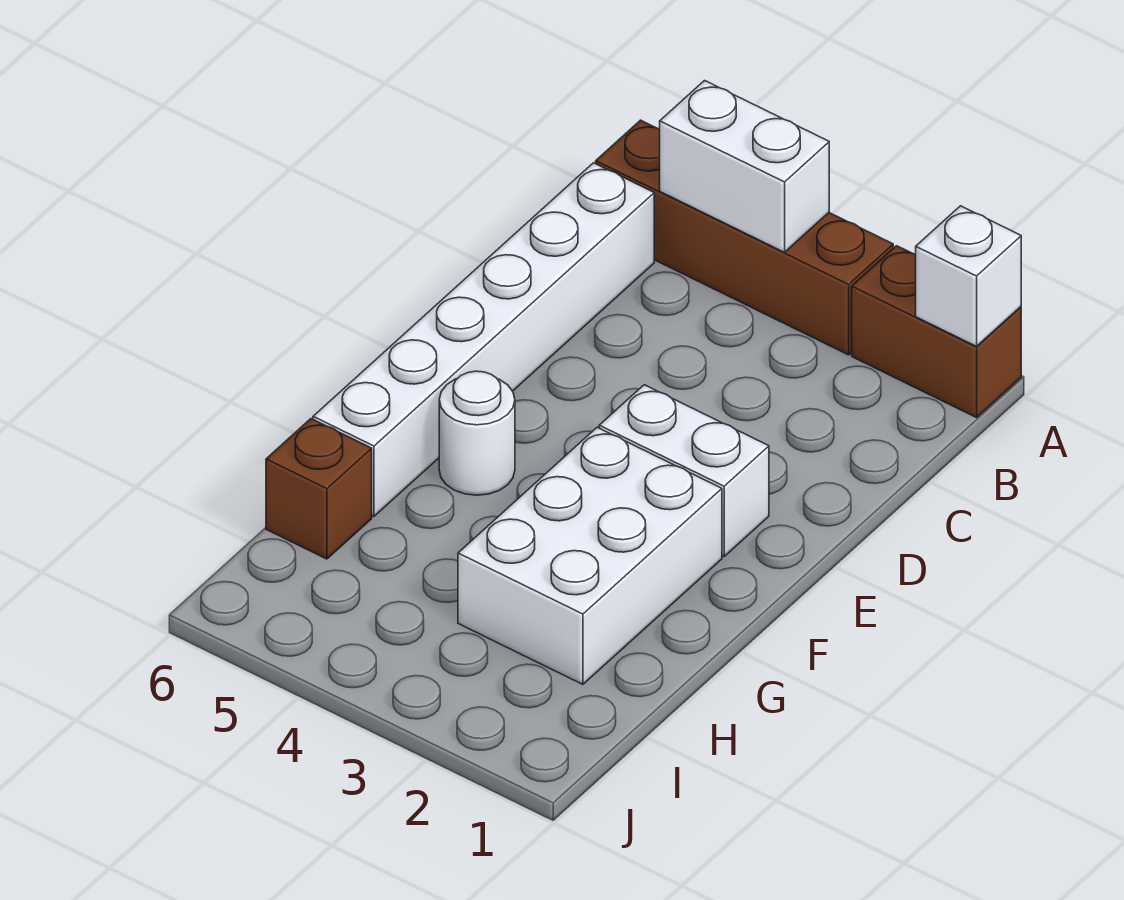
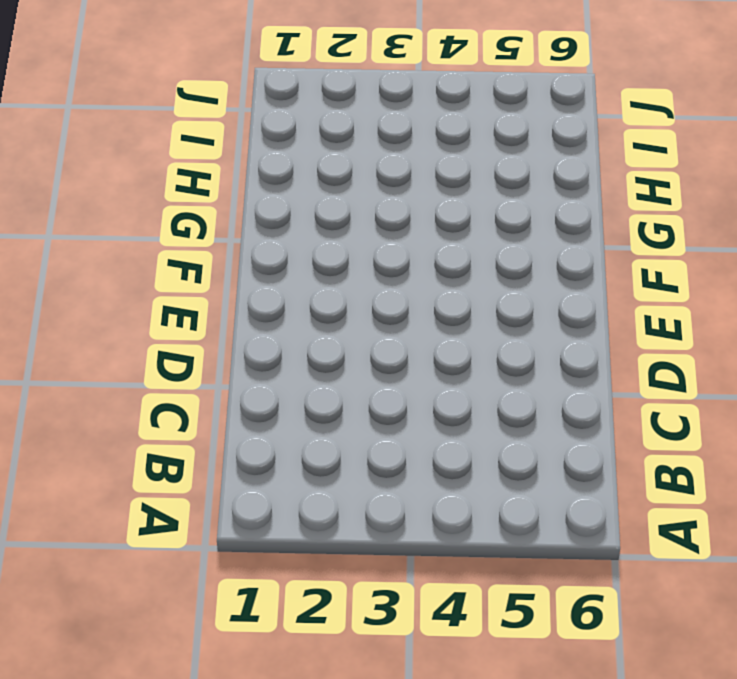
none -> brown brick A1:A2 level 1
none -> brown brick A3:A6 level 1

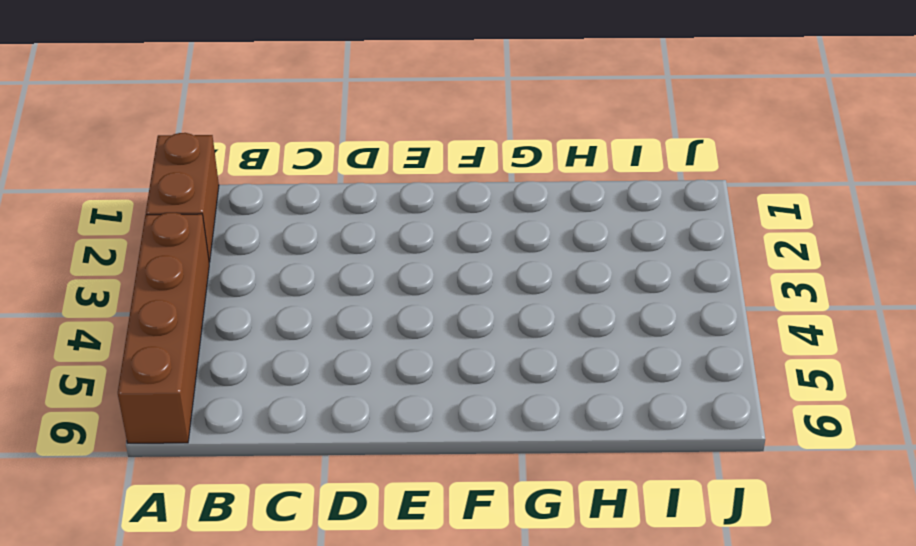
none -> white brick B6:G6 level 1
none -> white brick E2:E3 level 1

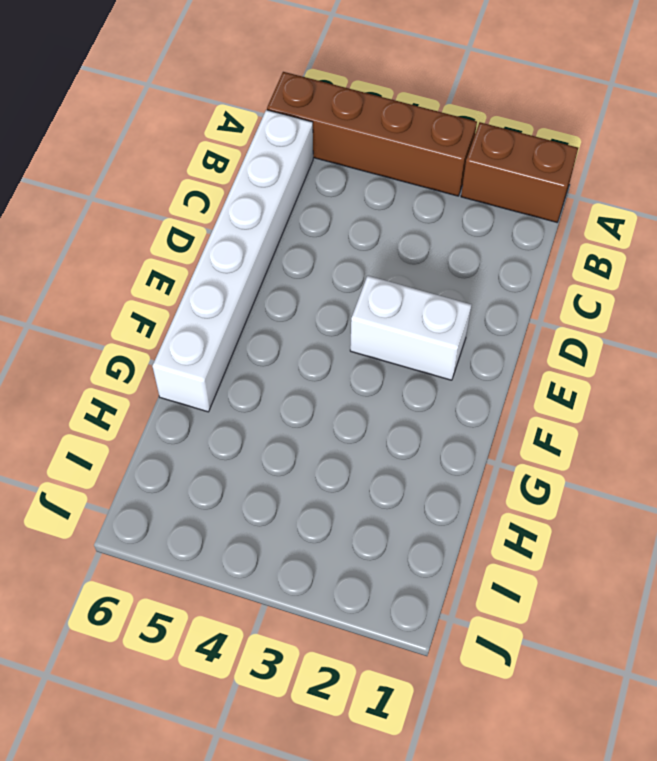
none -> white brick F2:H3 level 1
none -> white round brick F5 level 1

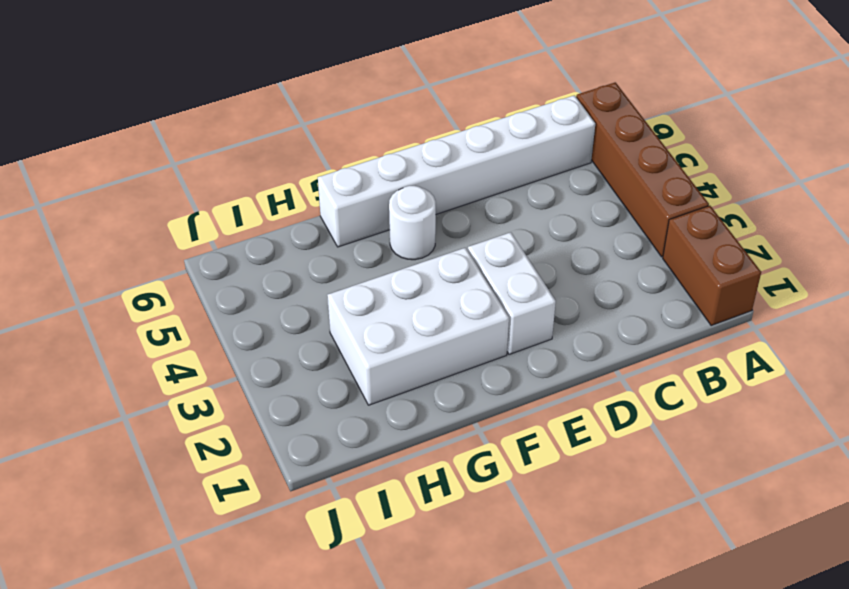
none -> brown brick H6 level 1
none -> white brick A1 level 2

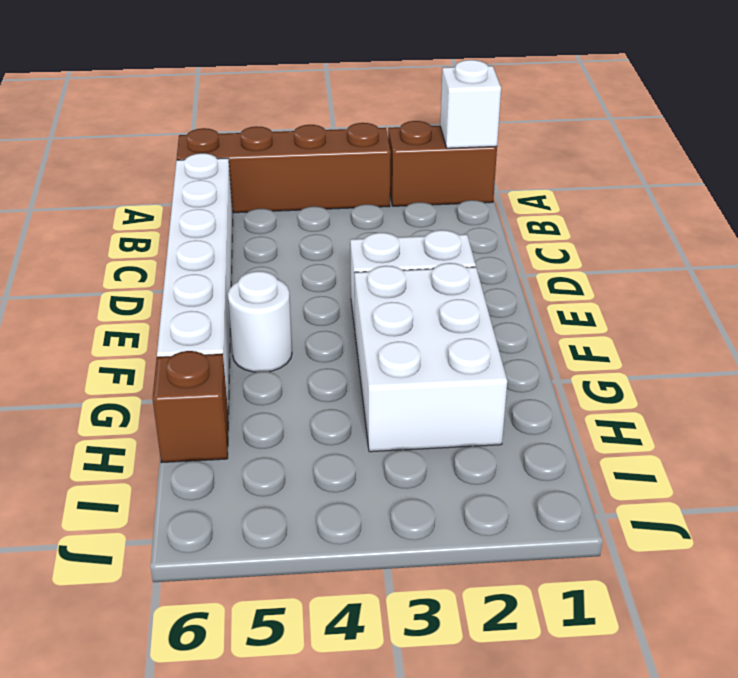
none -> white brick A4:A5 level 2

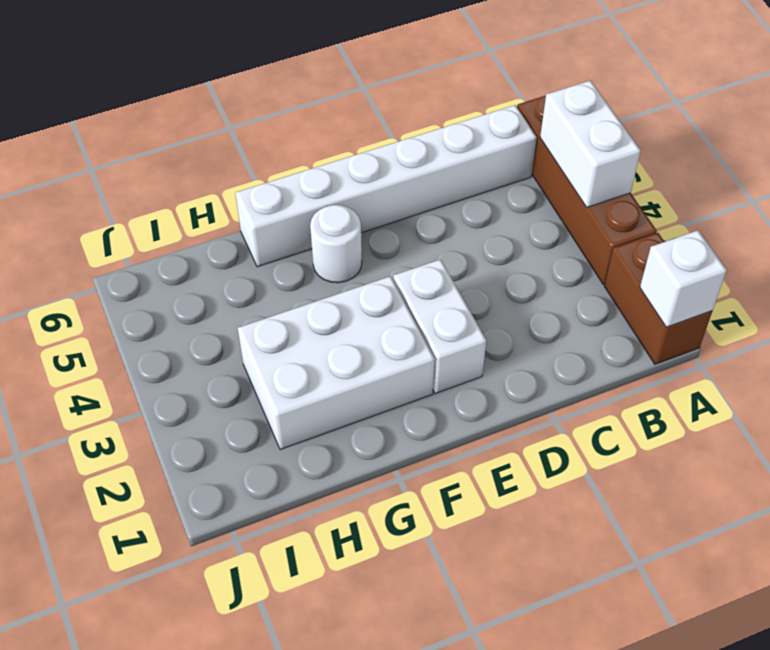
none -> brown brick H6 level 1

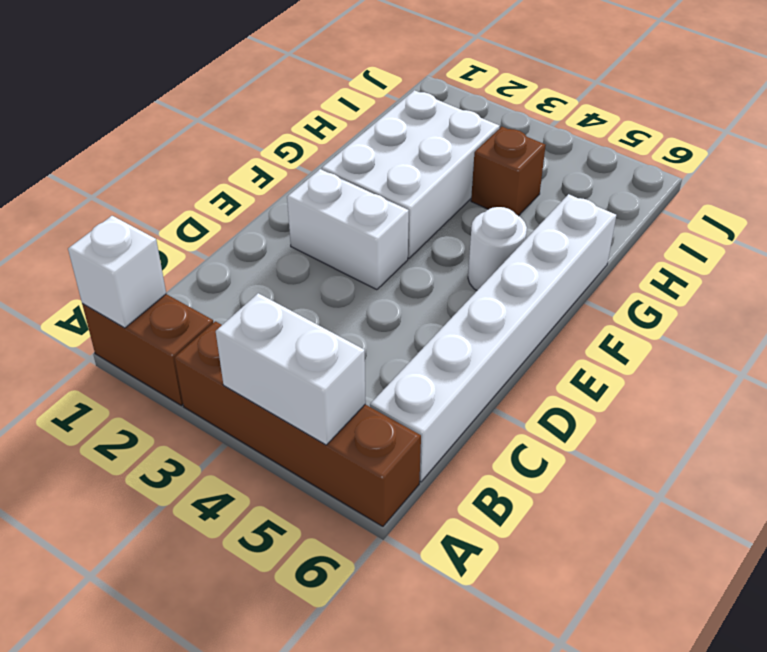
brown brick H4 level 1 -> brown brick H6 level 1

